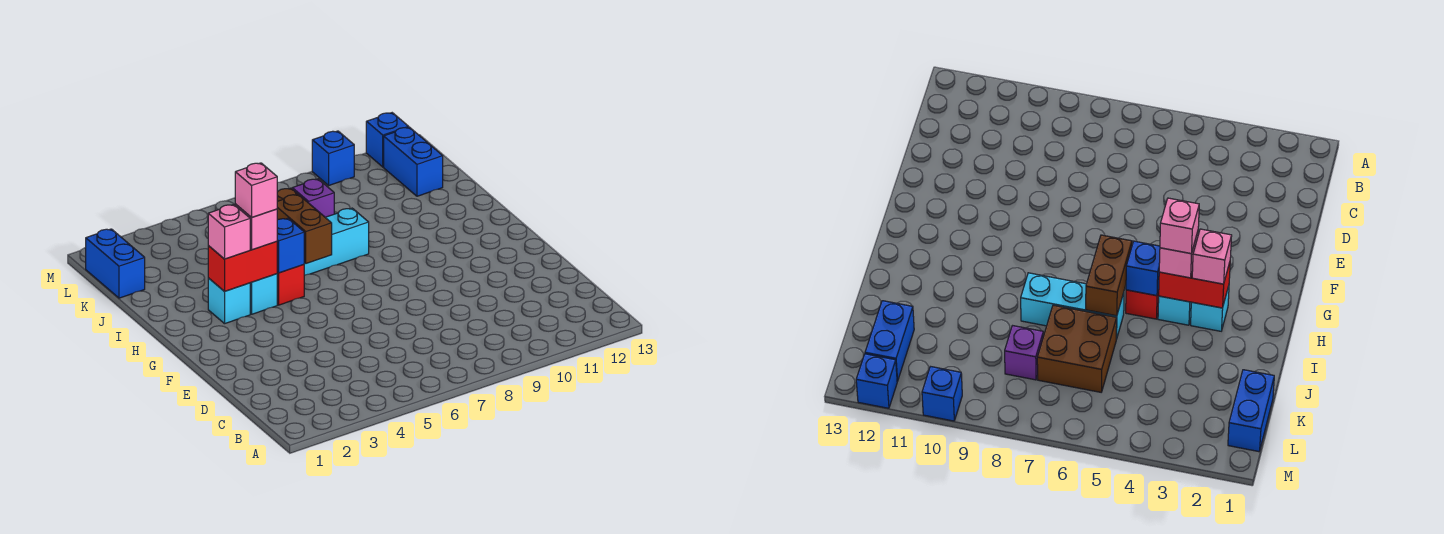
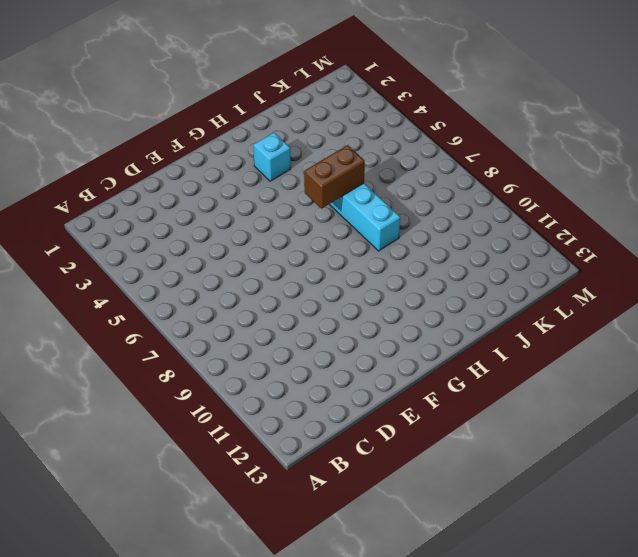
none -> cyan brick H4 level 1
none -> red brick H5 level 1
none -> brown brick J6:K7 level 1

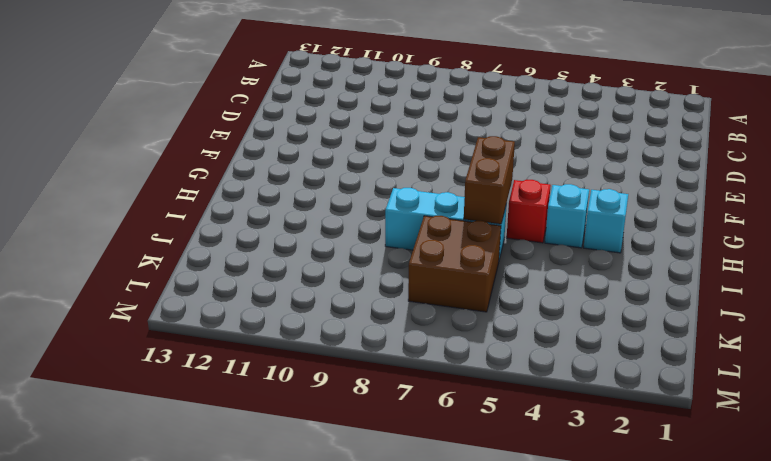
none -> blue brick K1:L1 level 1
none -> purple brick K8 level 1
none -> blue brick K12:L12 level 1

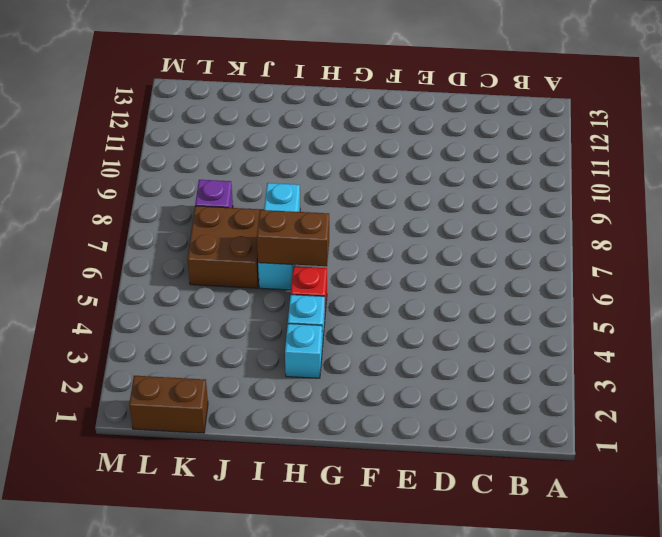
brown brick K1:L1 level 1 -> blue brick K1:L1 level 1
none -> blue brick K12:L12 level 1
none -> blue brick M10 level 1
none -> blue brick M12 level 1

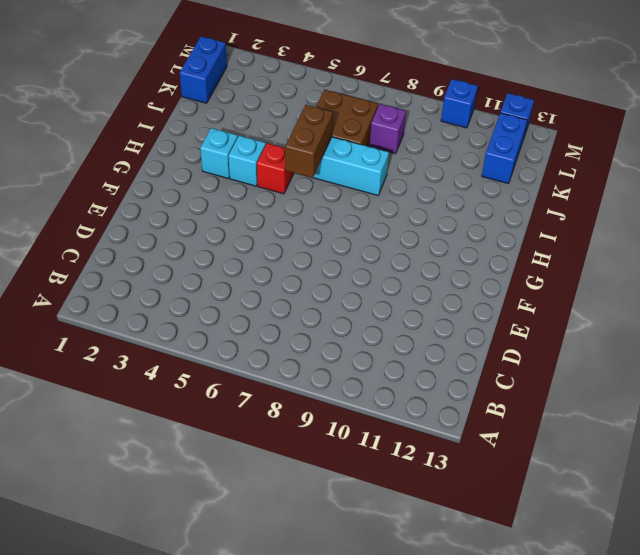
none -> red brick H3:H4 level 2
none -> blue brick H5 level 2
none -> pink brick H3 level 3

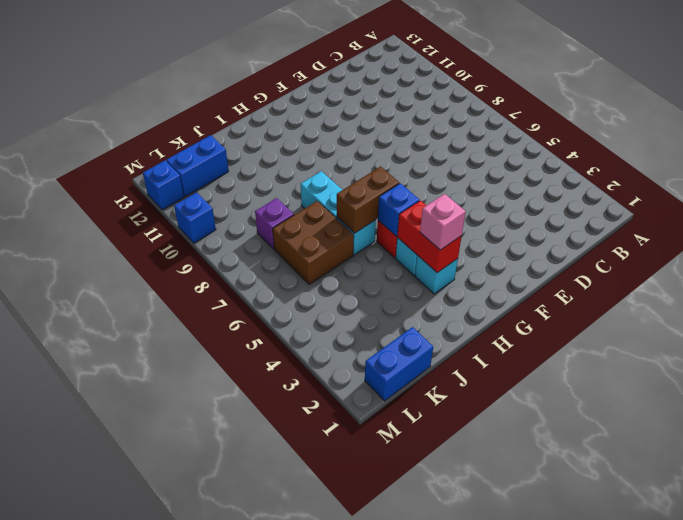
none -> pink brick H4 level 3
none -> pink brick H4 level 4

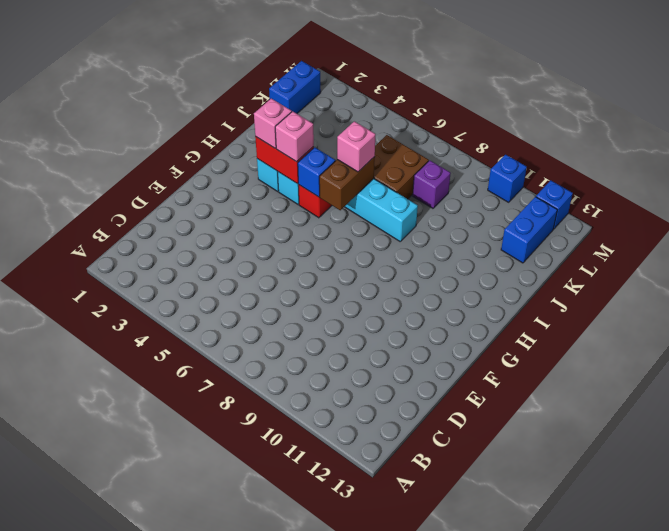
pink brick I6 level 3 -> pink brick H4 level 4

